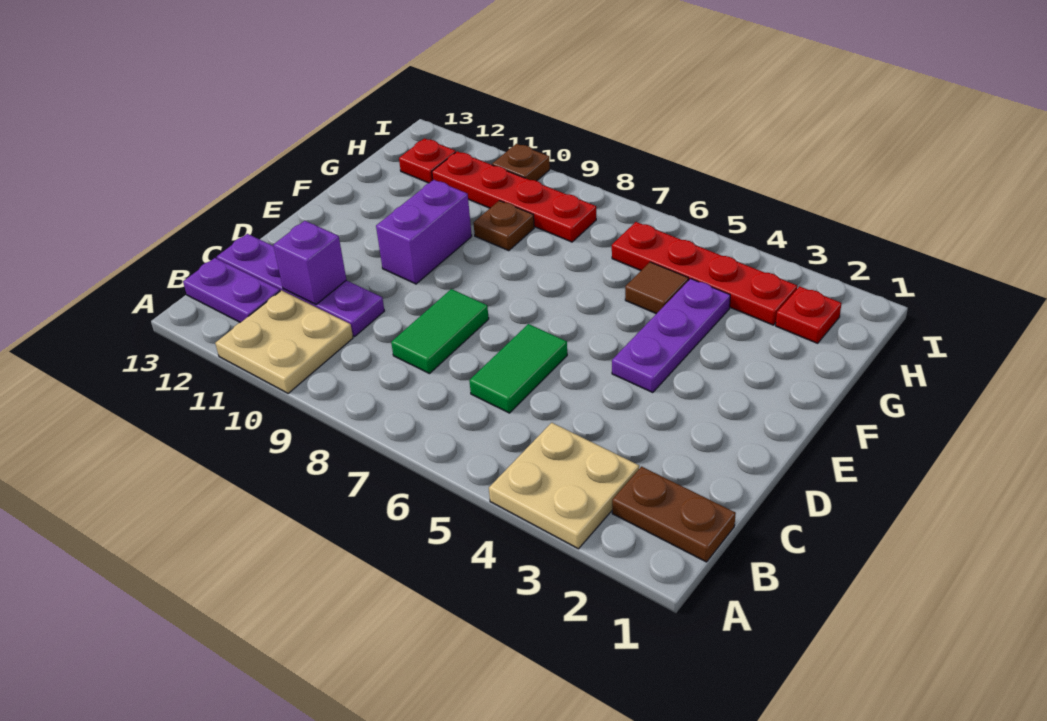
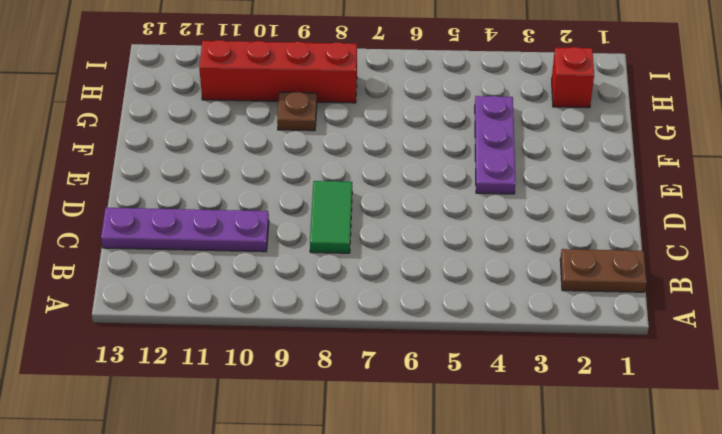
red brick H2 level 1 -> red plate H2 level 1
red brick H8:H11 level 1 -> red plate H8:H11 level 1
none -> tan plate A3:B4 level 1
none -> tan plate A10:B11 level 1
none -> purple plate B12:B13 level 1

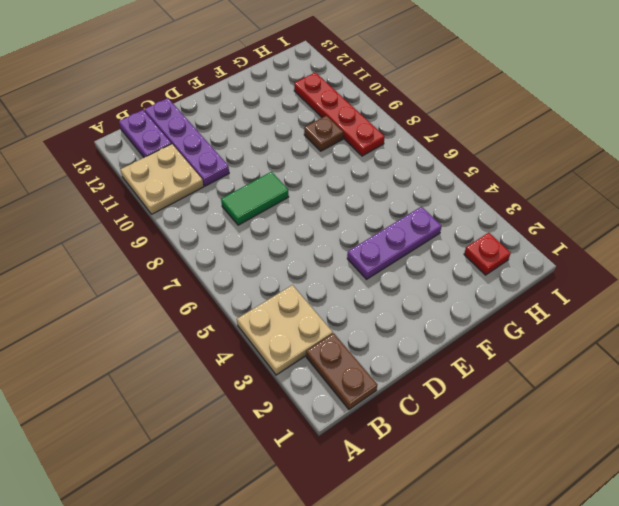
none -> green tile C6:D6 level 1
none -> purple brick E10:F10 level 1
none -> brown tile G5 level 1

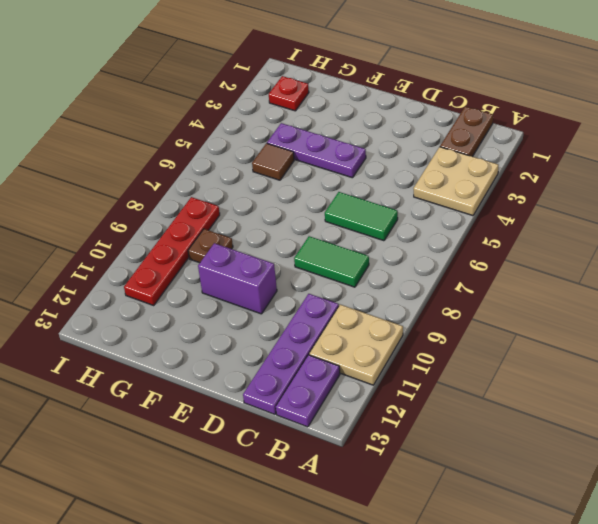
none -> red plate H3:H6 level 1
none -> red plate H12 level 1
none -> brown plate I10 level 1

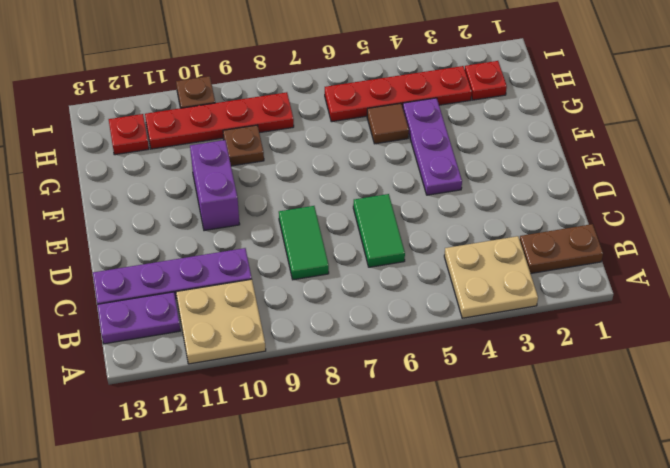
none -> purple brick C11 level 2

